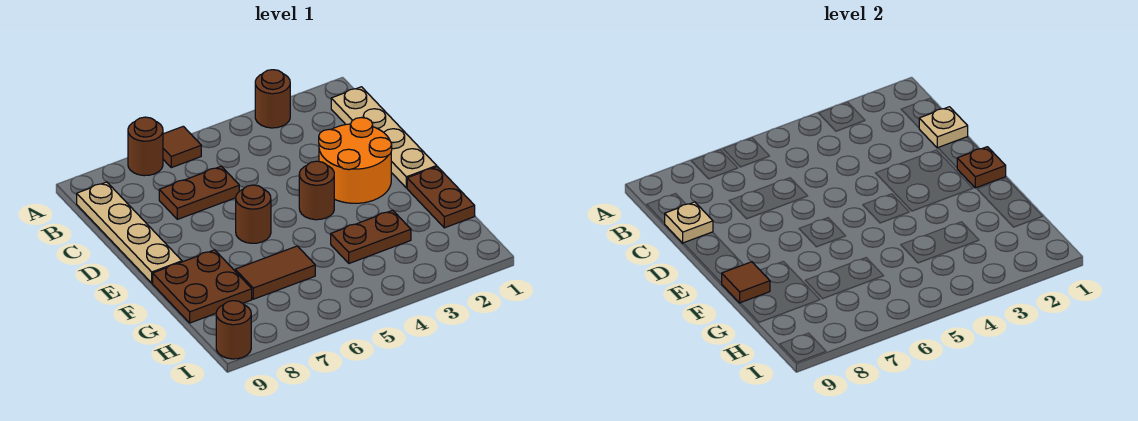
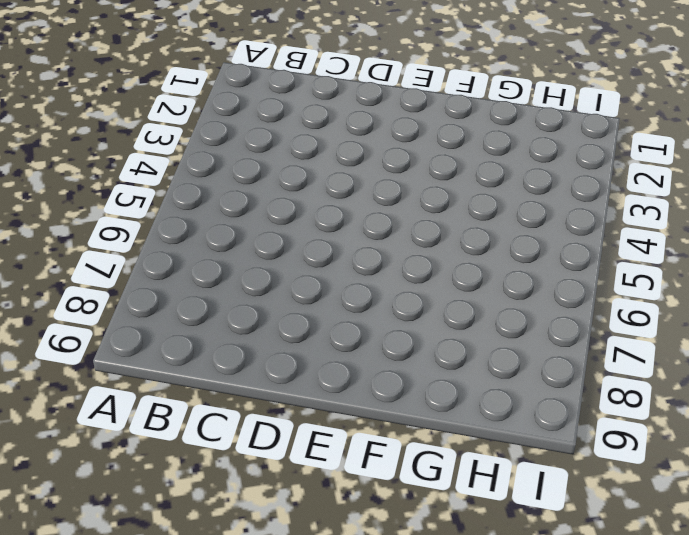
none -> brown round brick A3 level 1
none -> brown tile A6 level 1
none -> brown round brick A7 level 1

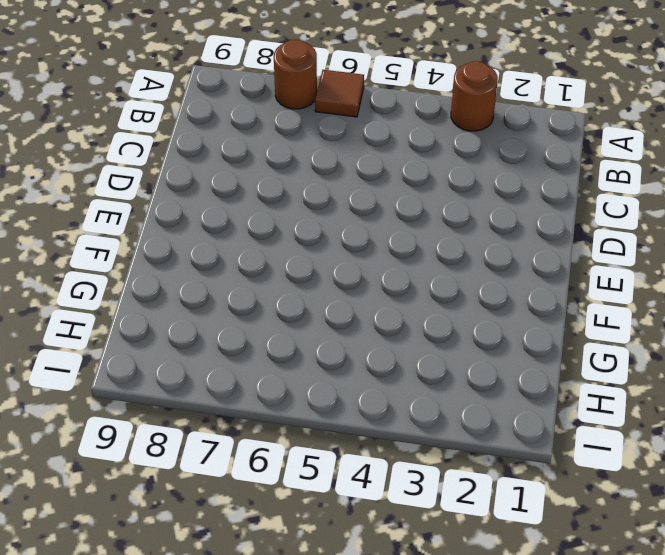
none -> tan plate B1:E1 level 1
none -> tan plate B9:E9 level 1
none -> brown plate C6:C7 level 1

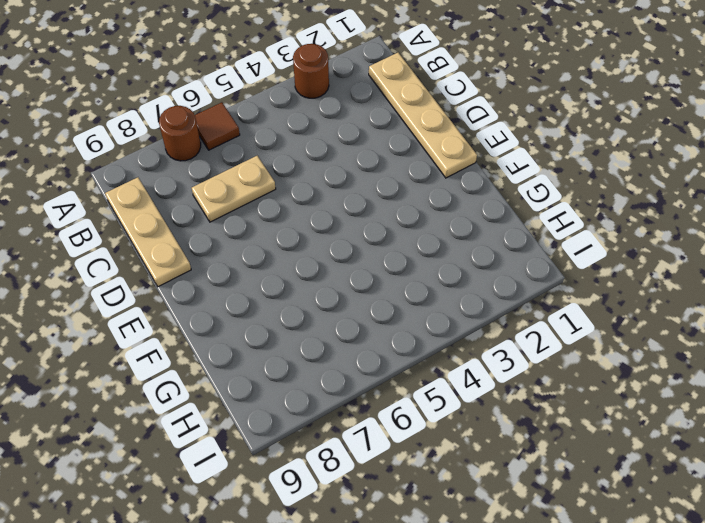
tan plate B9:D9 level 1 -> tan plate B9:E9 level 1
tan plate C6:C7 level 1 -> brown plate C6:C7 level 1
none -> orange round brick D2:E3 level 1
none -> brown round brick E4 level 1
none -> brown round brick E6 level 1

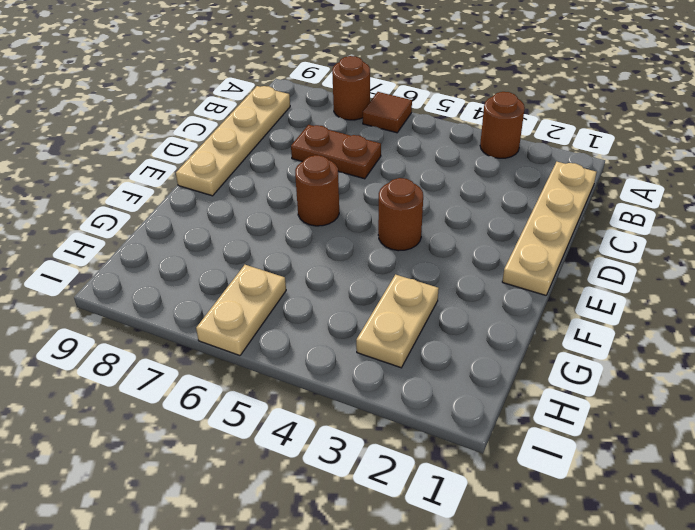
tan plate G3:H3 level 1 -> brown plate G3:G4 level 1
tan plate H6:I6 level 1 -> none
none -> orange round brick D2:E3 level 1
none -> brown plate F1:G1 level 1
none -> brown plate F8:G9 level 1

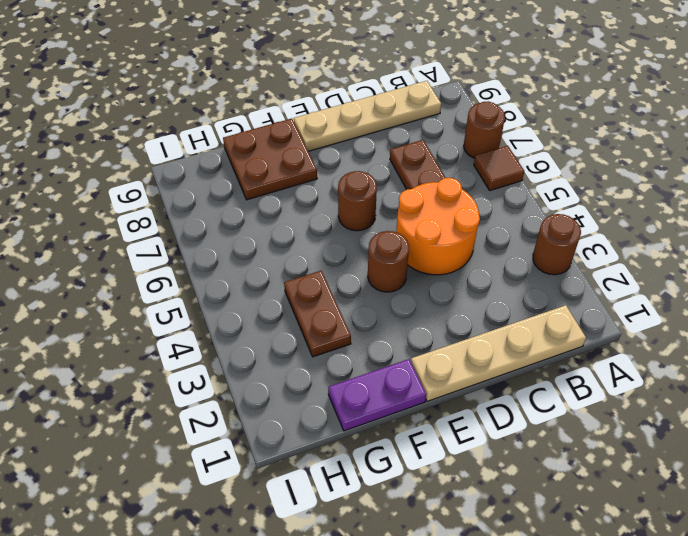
orange round brick C4:D5 level 1 -> orange round brick D2:E3 level 1
purple plate F1:G1 level 1 -> brown plate F1:G1 level 1
none -> brown tile G6:G7 level 1
none -> brown round brick I9 level 1
none -> tan plate C1 level 2

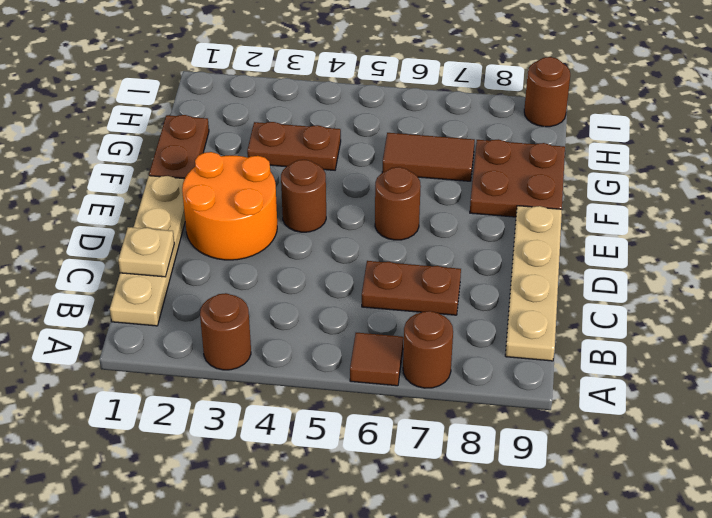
none -> tan plate C9 level 2
none -> brown plate E1 level 2
none -> brown tile F9 level 2

